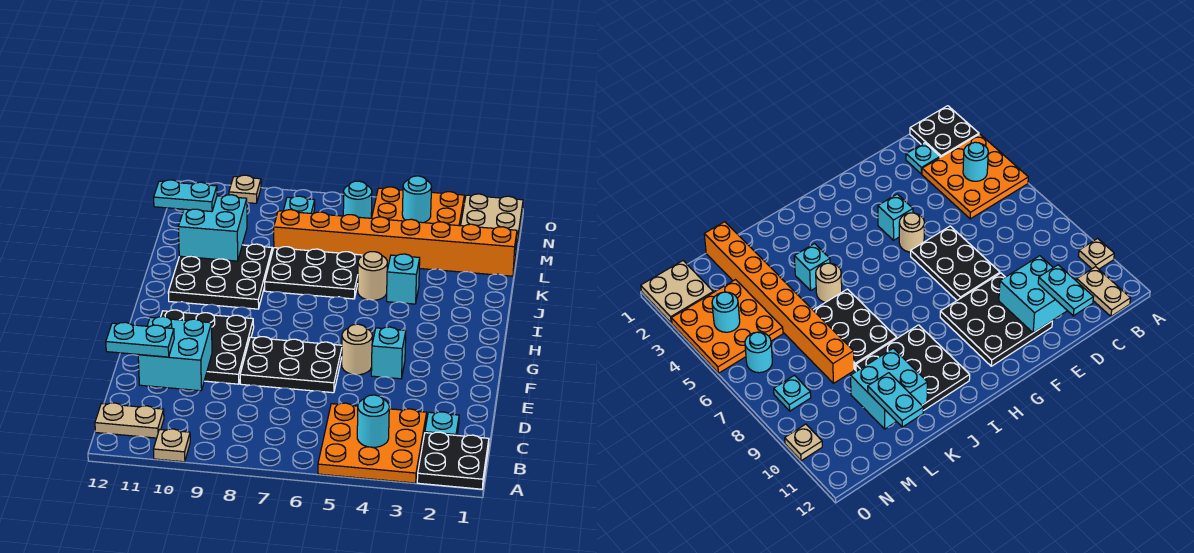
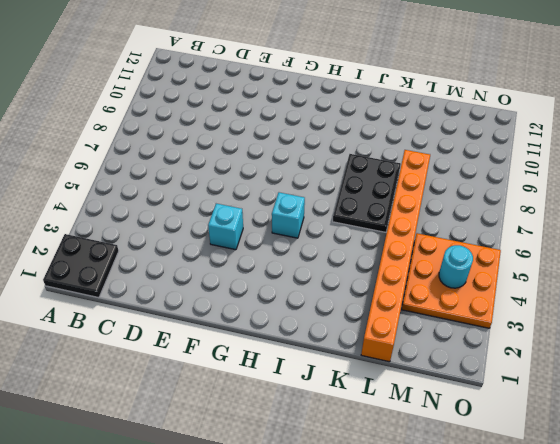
cyan brick H5 level 1 -> cyan brick J4 level 1
none -> orange plate A3:C5 level 1
none -> tan plate A10 level 1
none -> tan plate B11:B12 level 1

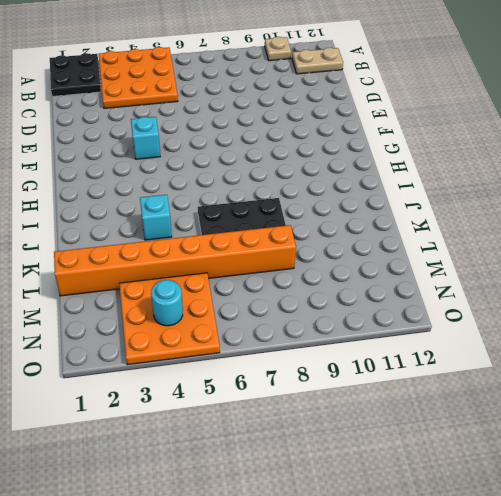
none -> cyan plate C2 level 1
none -> black plate E6:F8 level 1
none -> black plate E9:G11 level 1

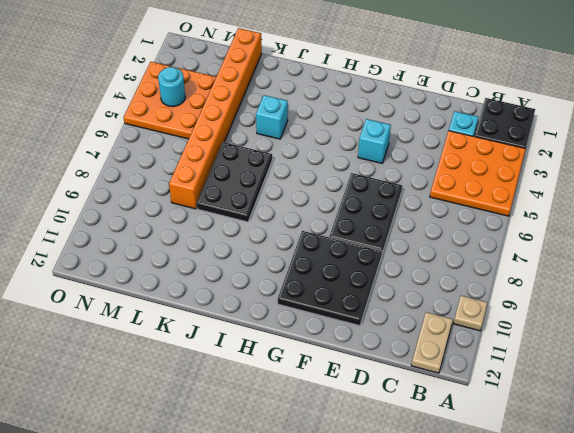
none -> tan round brick F5 level 1
none -> black plate I9:K11 level 1
none -> tan round brick J5 level 1

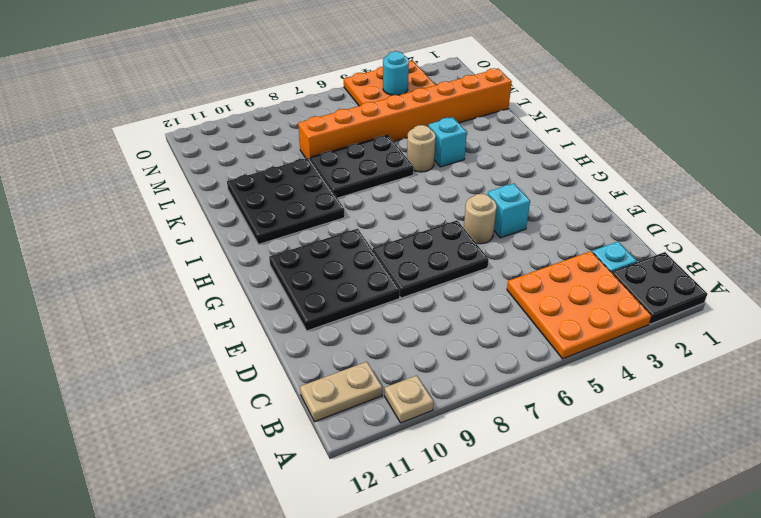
none -> tan plate N1:O2 level 1
none -> cyan round brick N6 level 1
none -> cyan plate N8 level 1

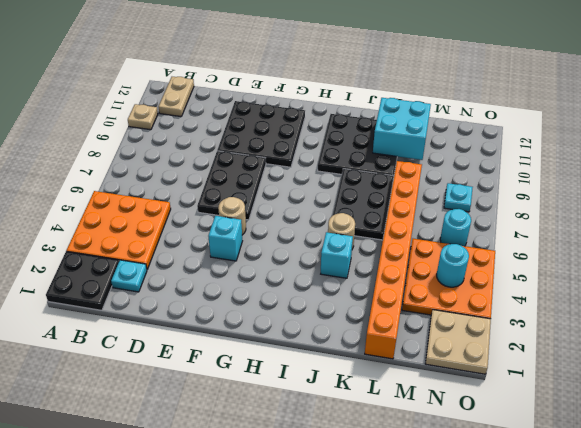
none -> tan plate O10 level 1
none -> cyan round brick B4 level 2
none -> cyan brick D10:E11 level 2

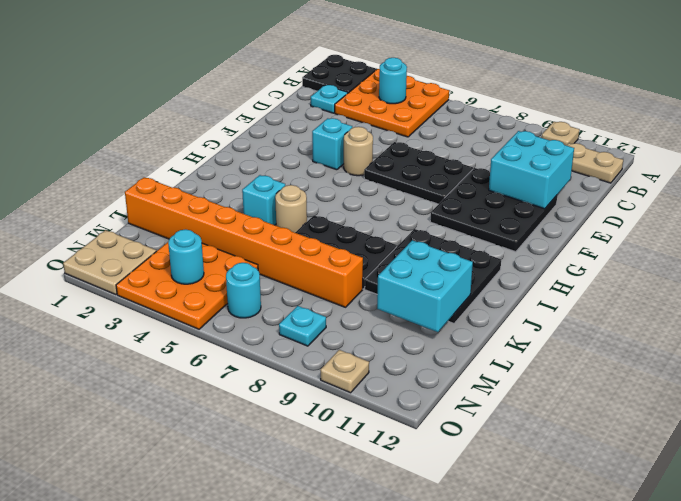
none -> cyan plate D11:D12 level 3
none -> cyan plate L11:L12 level 3

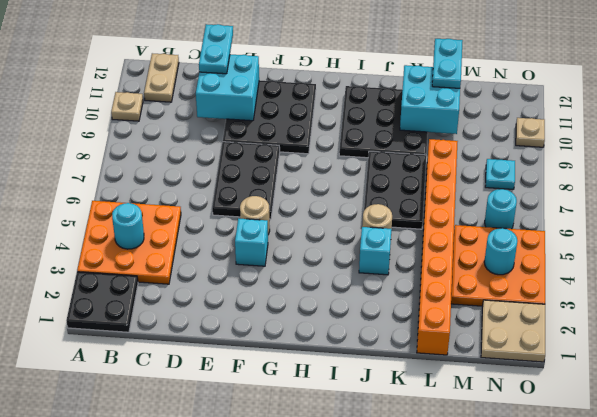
none -> cyan plate C2 level 1

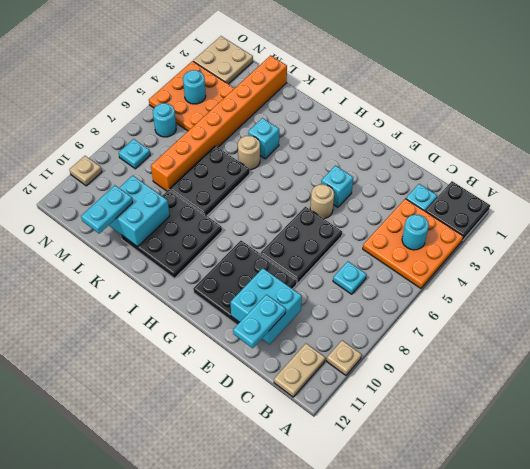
cyan plate C7 level 1 -> none

